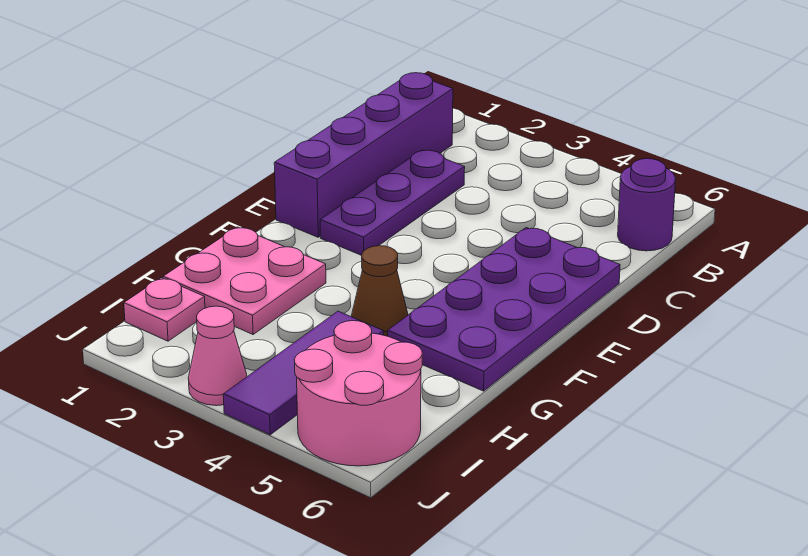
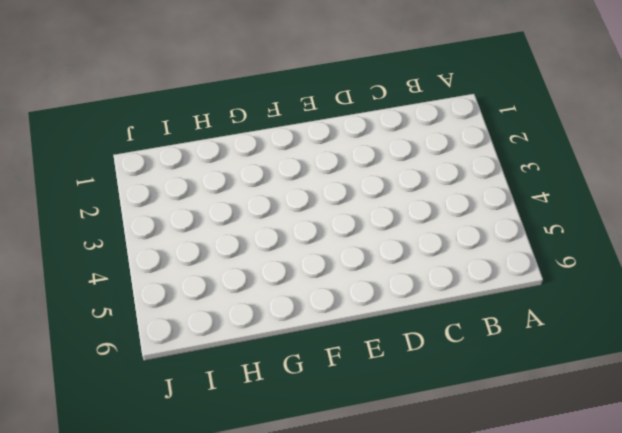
none -> purple brick B1:E1 level 1
none -> purple round brick B6 level 1

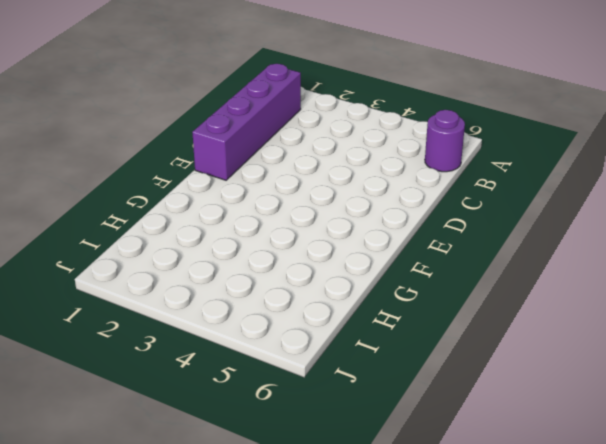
none -> purple plate C2:E2 level 1
none -> purple plate D5:G6 level 1

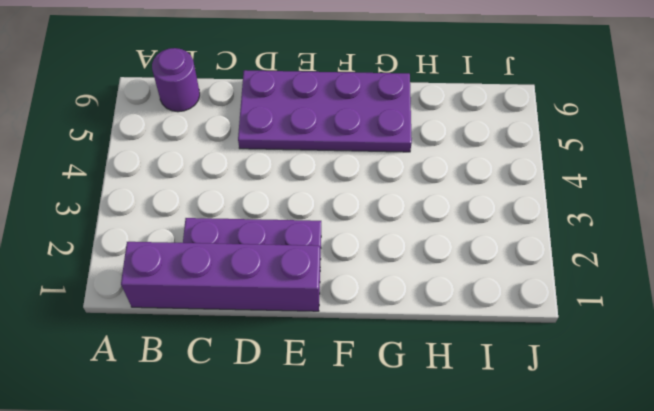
none -> pink plate G1:H2 level 1
none -> brown cone G4 level 1

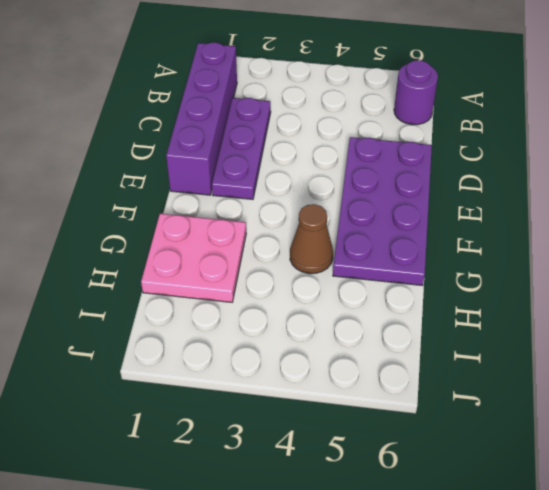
none -> purple tile H4:J4 level 1
none -> pink plate I1 level 1

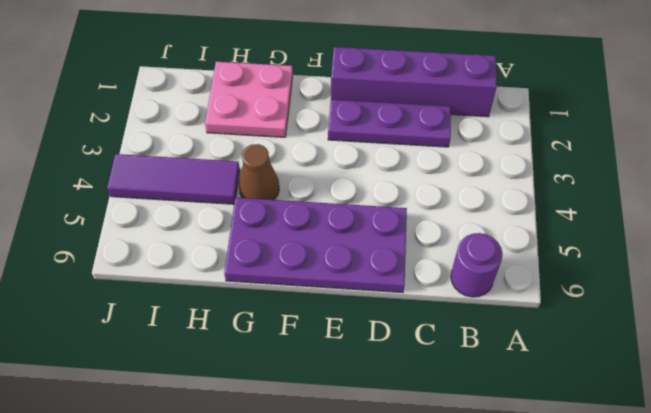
none -> pink plate I1 level 1
none -> pink round brick I5:J6 level 1

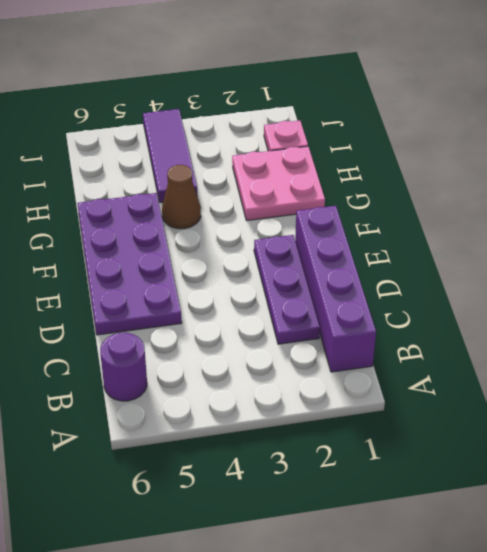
none -> pink round brick I5:J6 level 1
none -> pink cone J3 level 1

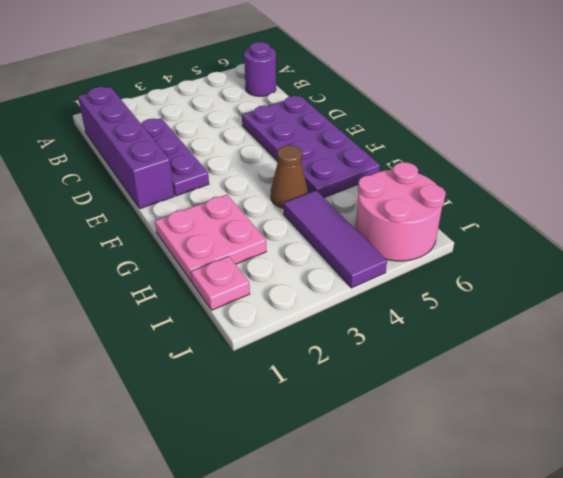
none -> pink cone J3 level 1

